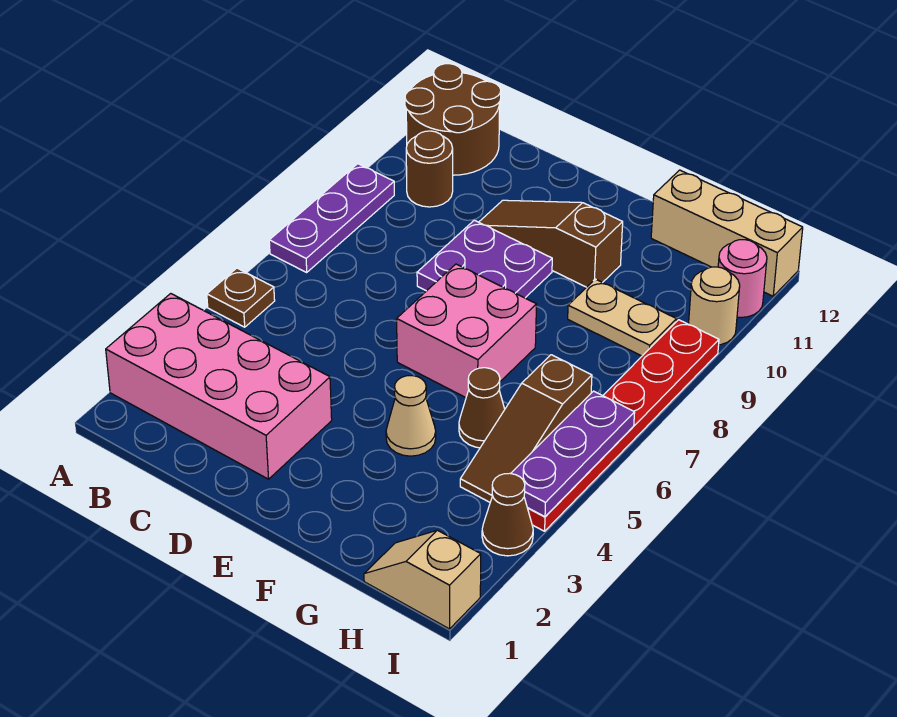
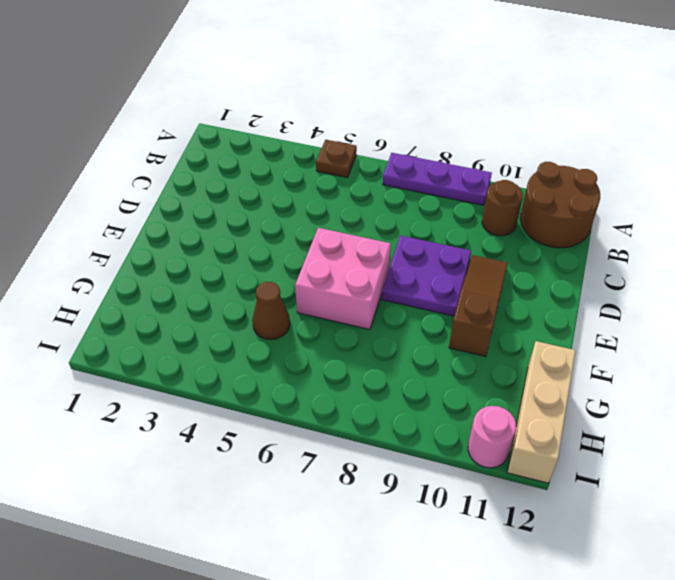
none -> pink brick A2:D3 level 1
none -> tan cone F4 level 1
none -> tan plate G9:H9 level 1

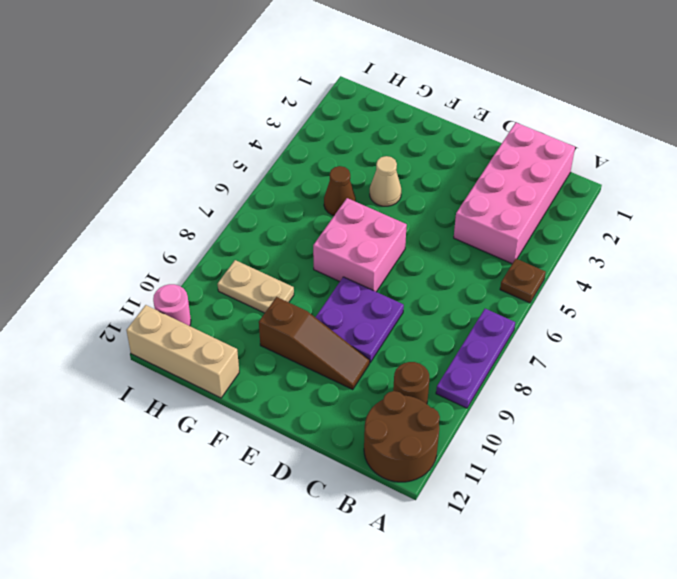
pink brick B1:C4 level 1 -> pink brick A2:D3 level 1
none -> tan slope H1:I1 level 1 top I
none -> brown slope H4:H6 level 1 top 6
none -> brown cone I3 level 1

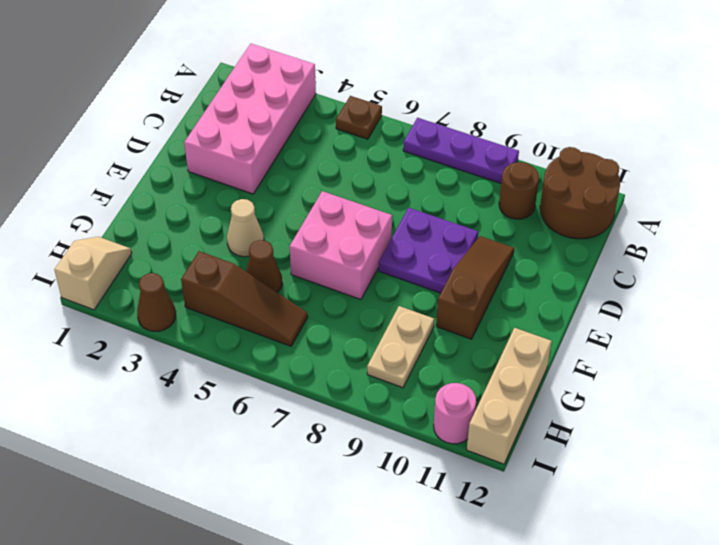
brown slope H4:H6 level 1 top 4 -> brown slope H4:H6 level 1 top 6
none -> red plate I4:I9 level 1
none -> tan round brick I10 level 1
none -> purple plate I4:I6 level 2

